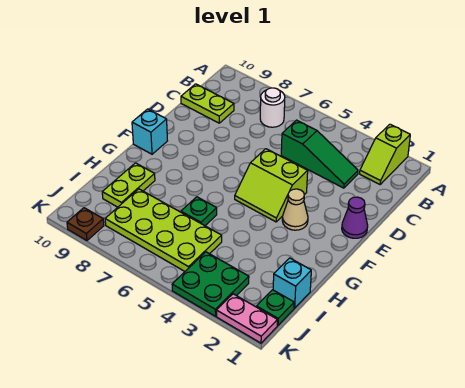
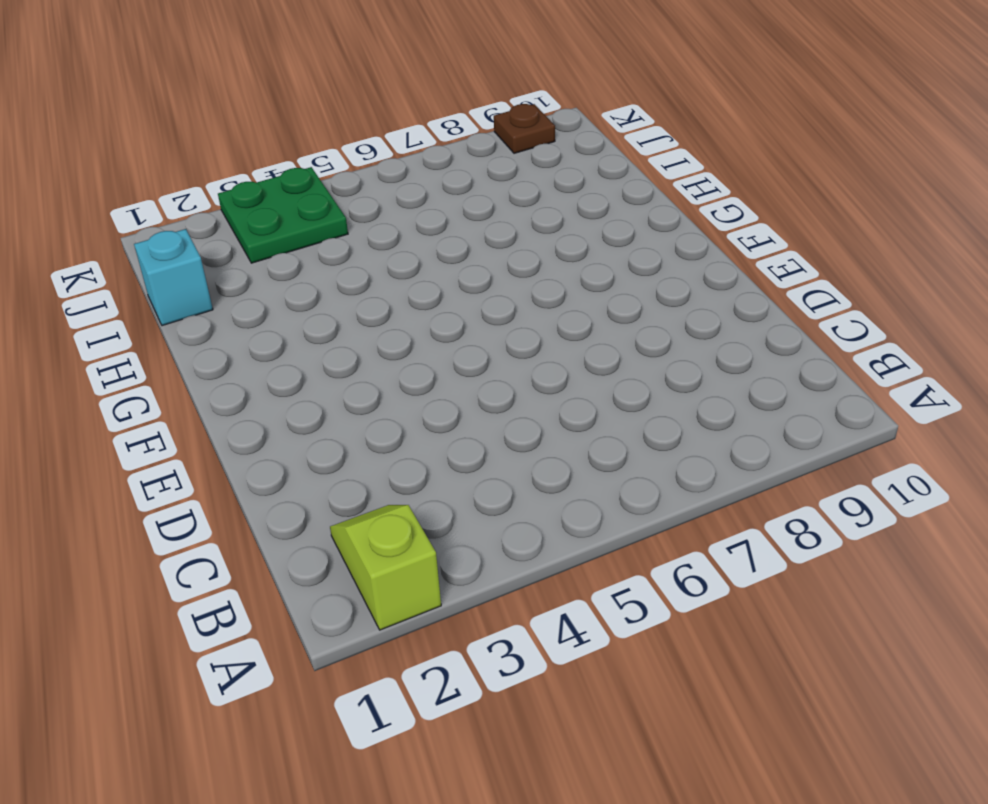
none -> white round brick B7 level 1
none -> green slope C3:C5 level 1 top 5
none -> lime plate C9:C10 level 1

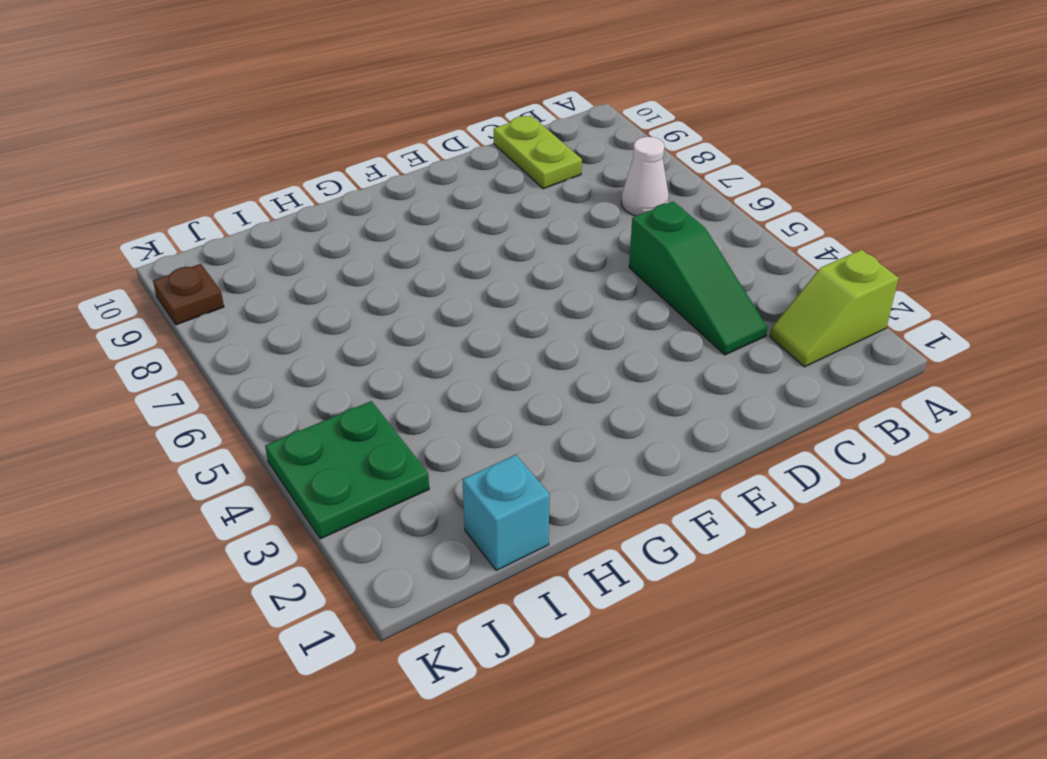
white cone B7 level 1 -> white round brick B7 level 1
none -> purple cone E1 level 1
none -> lime slope E4:F5 level 1 top E
none -> tan cone F3 level 1

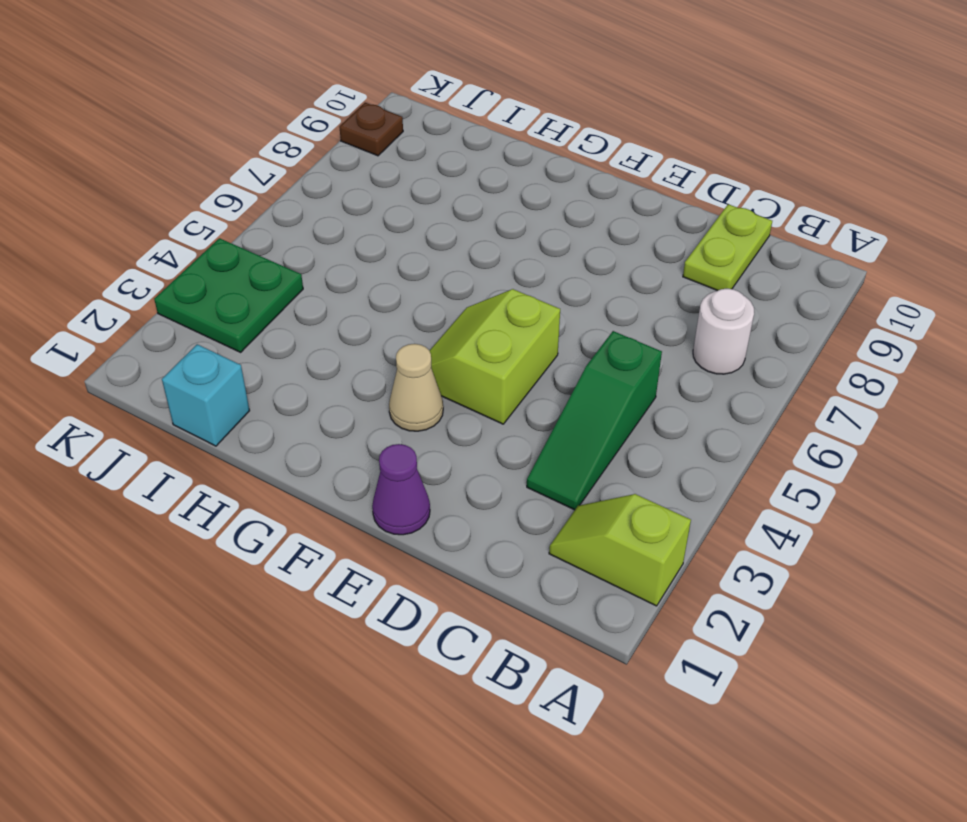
none -> cyan brick F10 level 1
none -> green plate H6 level 1
none -> lime plate H9:I9 level 1

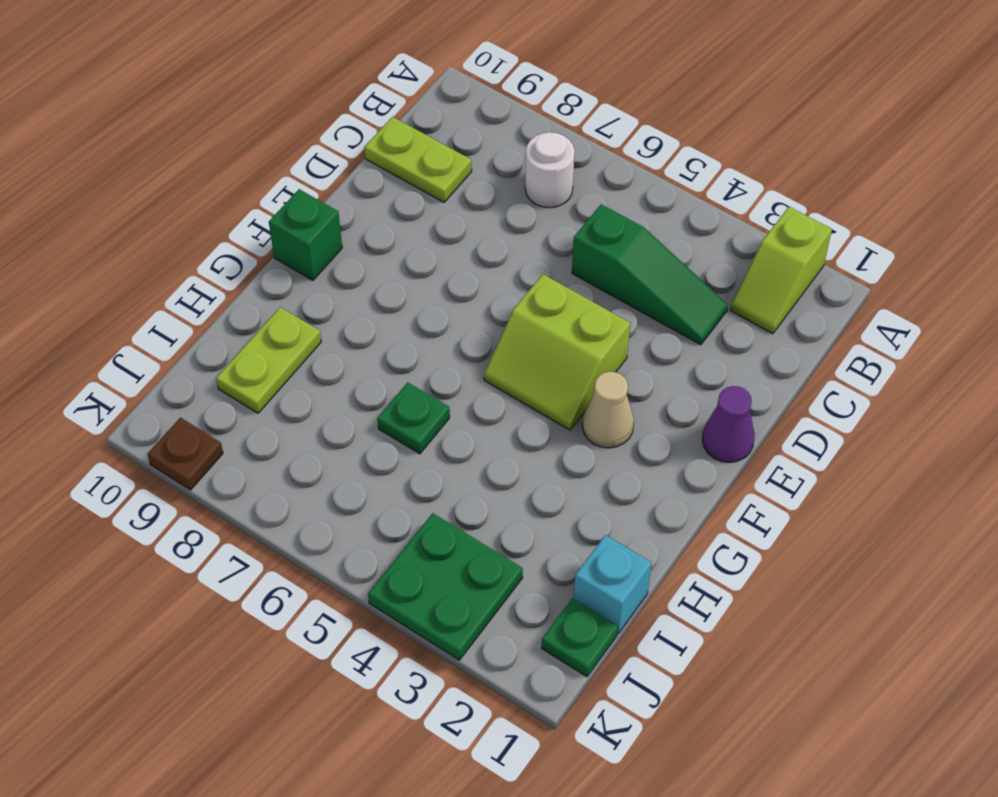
green brick F10 level 1 -> cyan brick F10 level 1
none -> lime plate I5:J8 level 1
none -> pink plate K1:K2 level 1

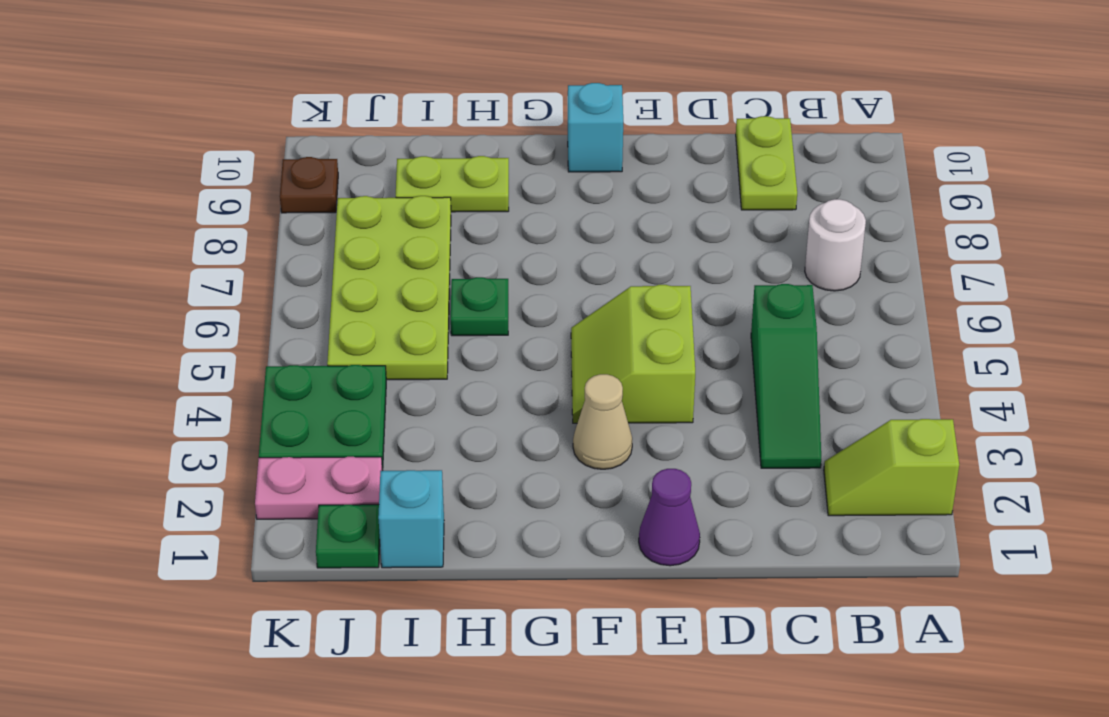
pink plate J2:K2 level 1 -> pink plate K1:K2 level 1

